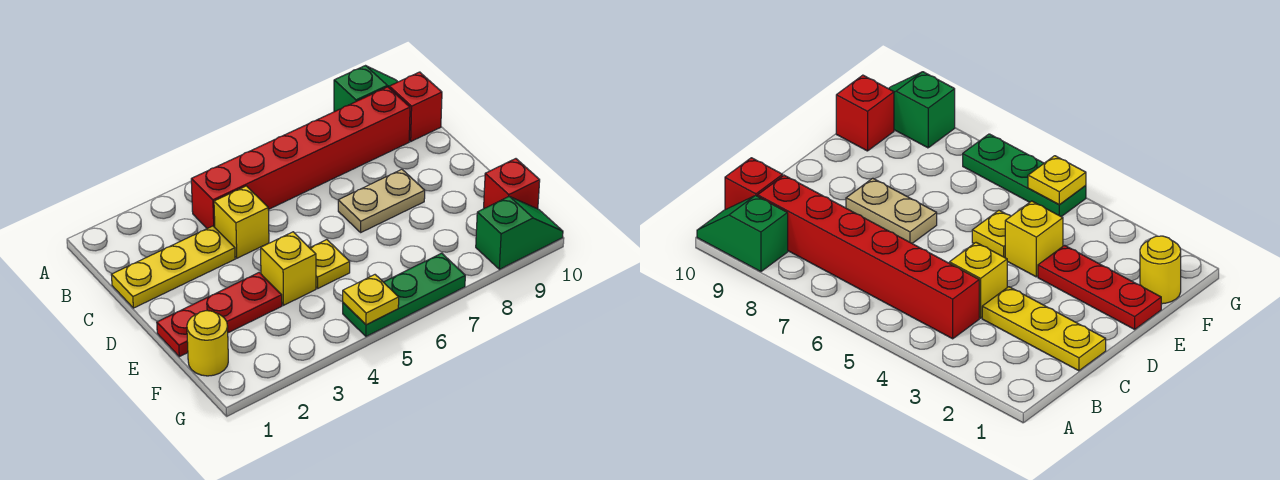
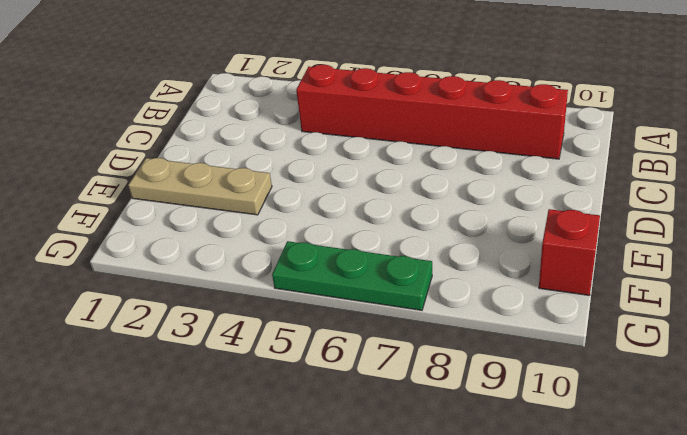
tan plate E1:E3 level 1 -> red plate E1:E3 level 1
none -> green slope A9:A10 level 1 top 9
none -> red brick B10 level 1
none -> yellow plate C1:C3 level 1

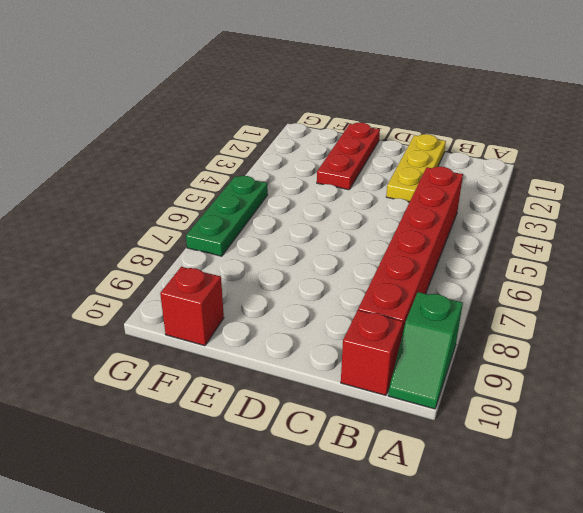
none -> yellow brick C4 level 1
none -> tan plate D7:D8 level 1
none -> yellow brick E4 level 1

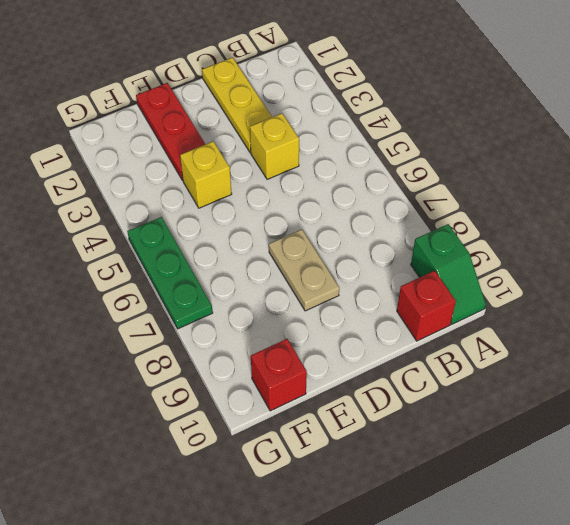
none -> red brick B4:B9 level 1
none -> yellow plate E5 level 1
none -> yellow round brick F1 level 1

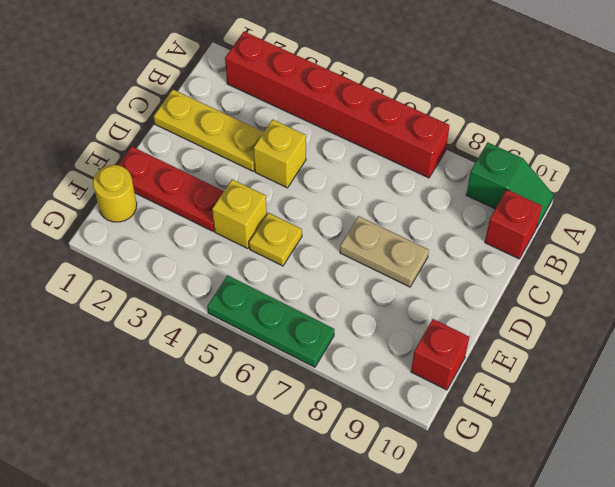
red brick A2:A7 level 1 -> red brick B4:B9 level 1
none -> green slope G9:G10 level 1 top 9
none -> yellow plate G5 level 2

